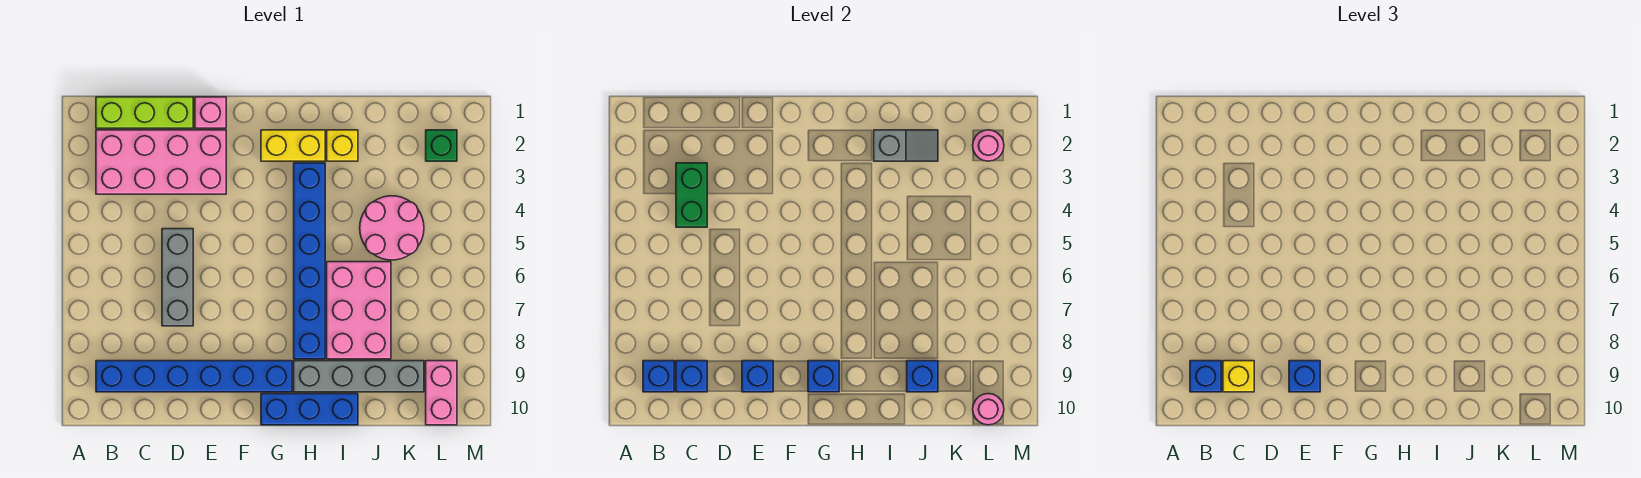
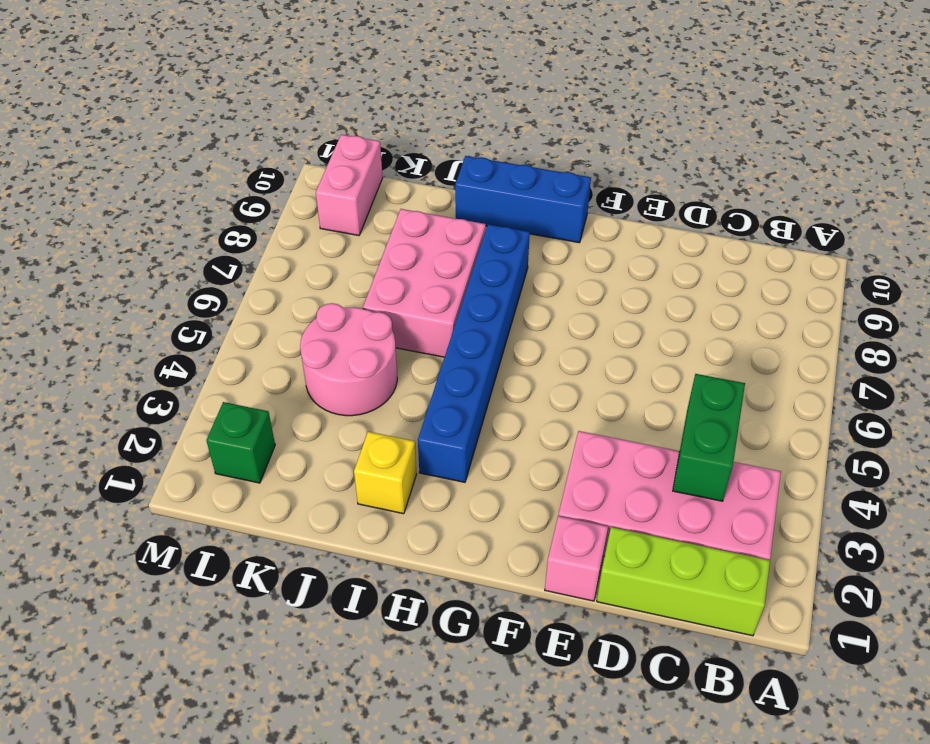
none -> blue brick B9:G9 level 1
none -> grey brick D5:D7 level 1
none -> yellow brick G2:H2 level 1

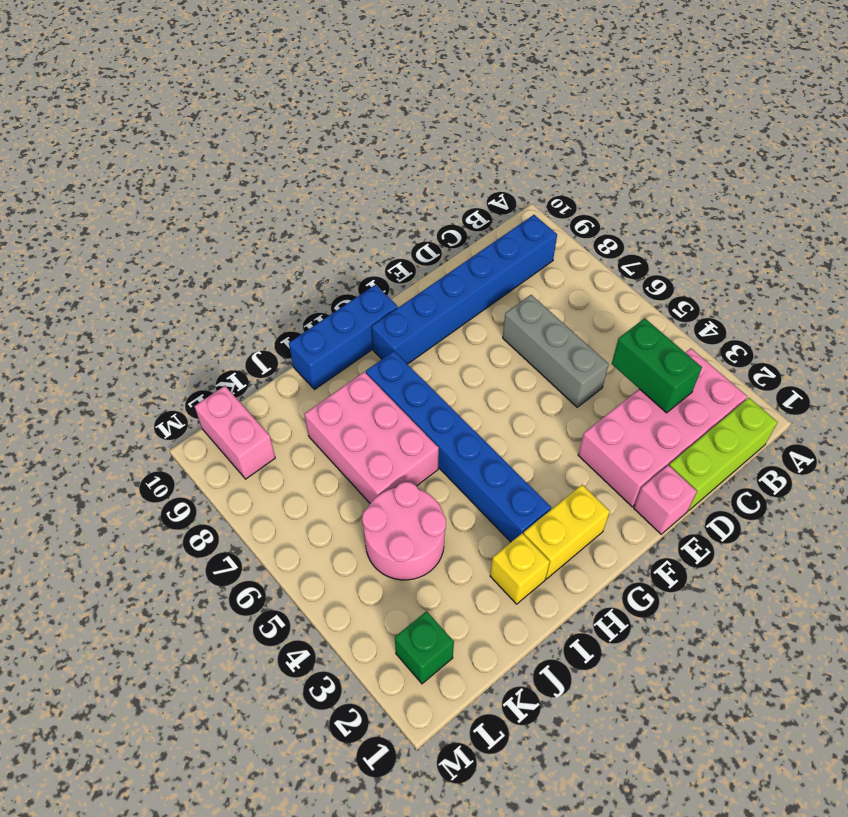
none -> grey brick H9:K9 level 1
none -> blue brick B9 level 2
none -> blue brick C9 level 2

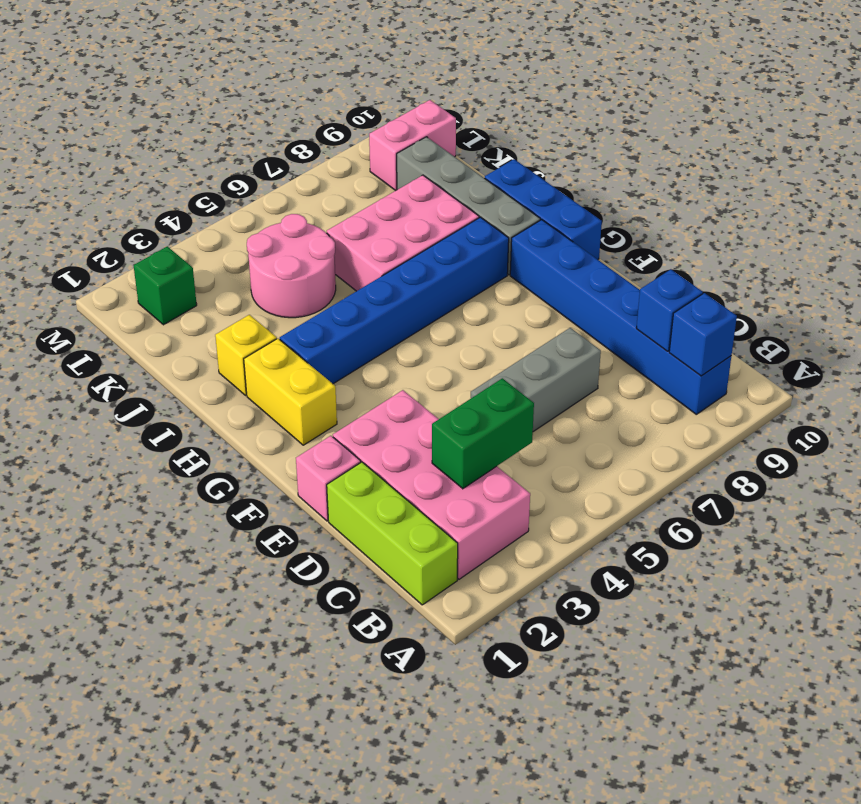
none -> blue brick E9 level 2
none -> blue brick G9 level 2
none -> grey slope I2:J2 level 2 top I

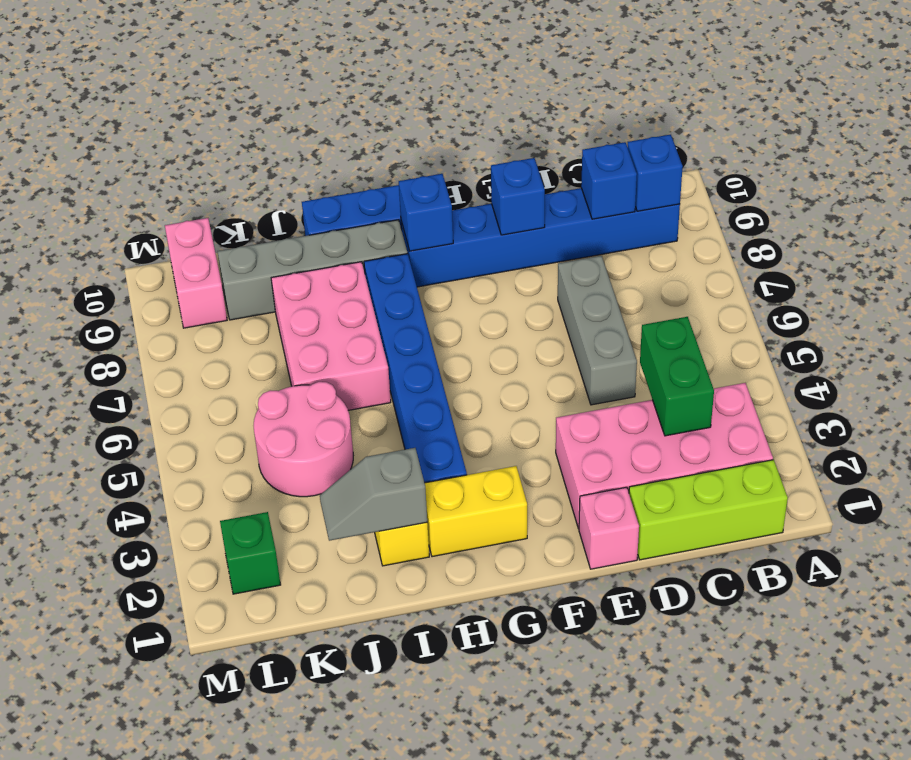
none -> blue brick J9 level 2
none -> pink round brick L2 level 2
none -> pink round brick L10 level 2

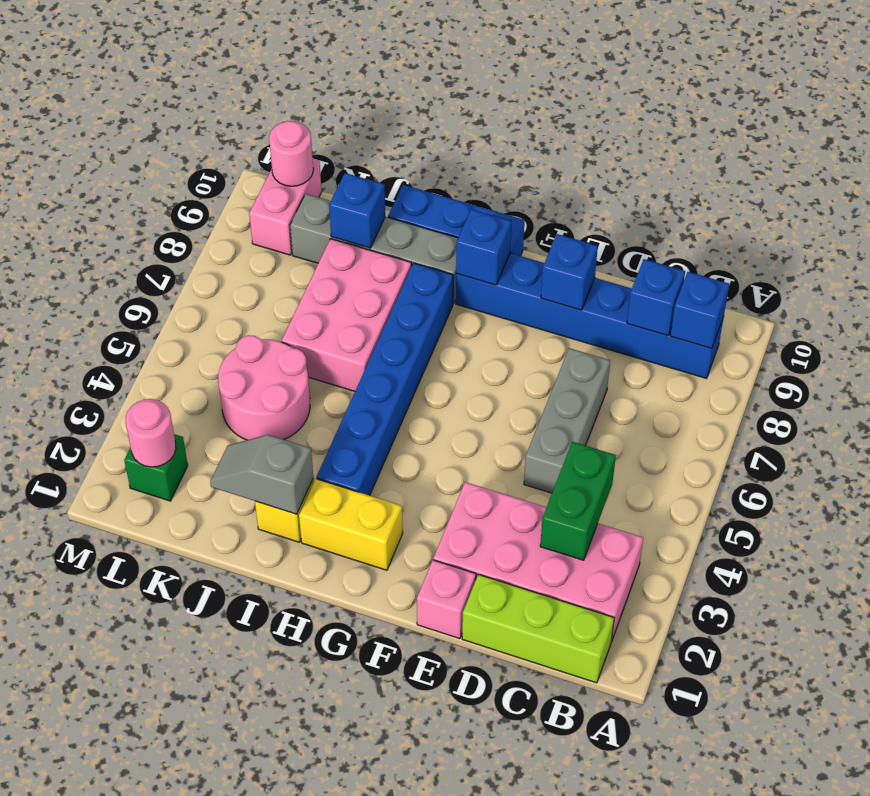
none -> blue brick B9 level 3
none -> yellow brick C9 level 3
none -> blue brick E9 level 3

